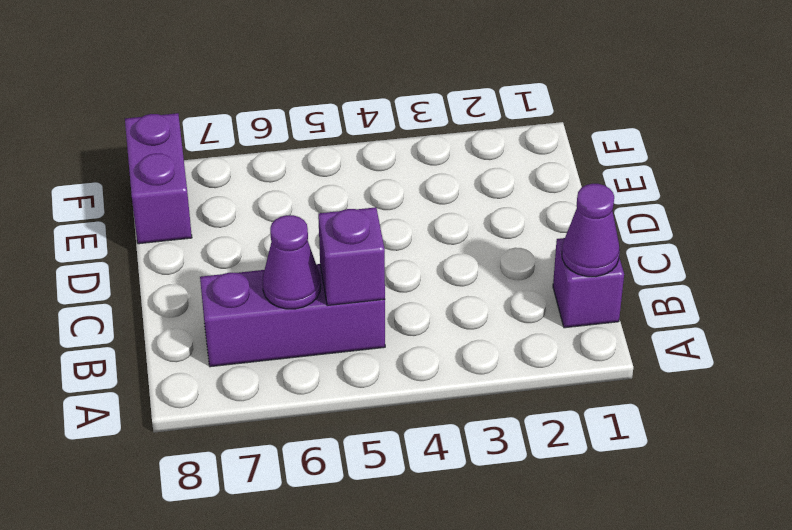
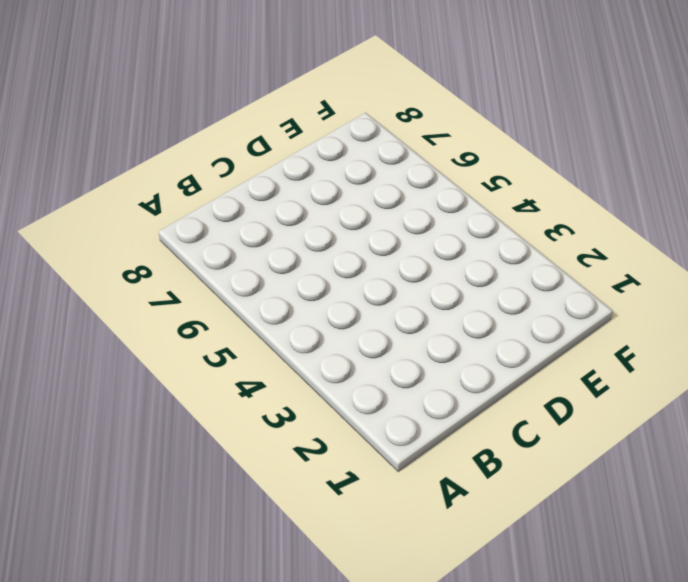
none -> purple brick B1 level 1
none -> purple brick B5:B7 level 1

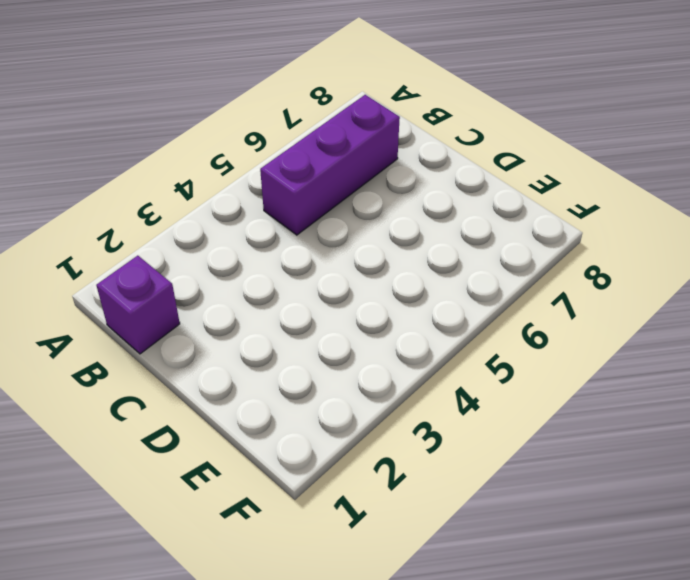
none -> purple brick E8:F8 level 1
none -> purple cone B1 level 2

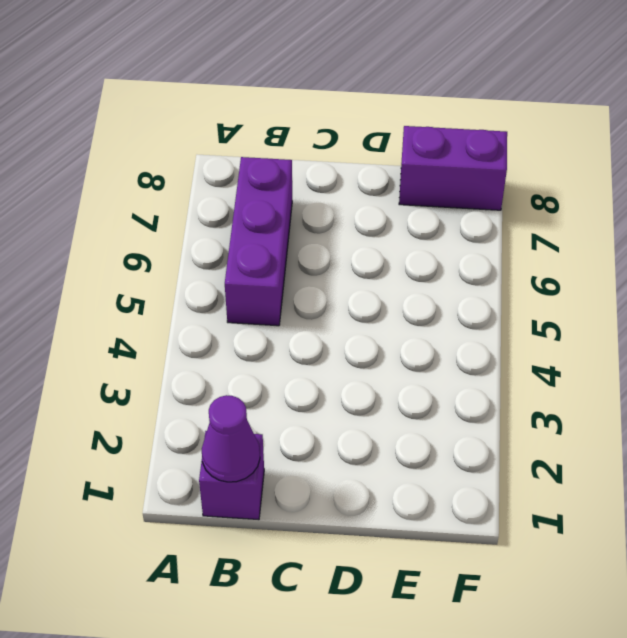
none -> purple brick B5 level 2
none -> purple cone B6 level 2

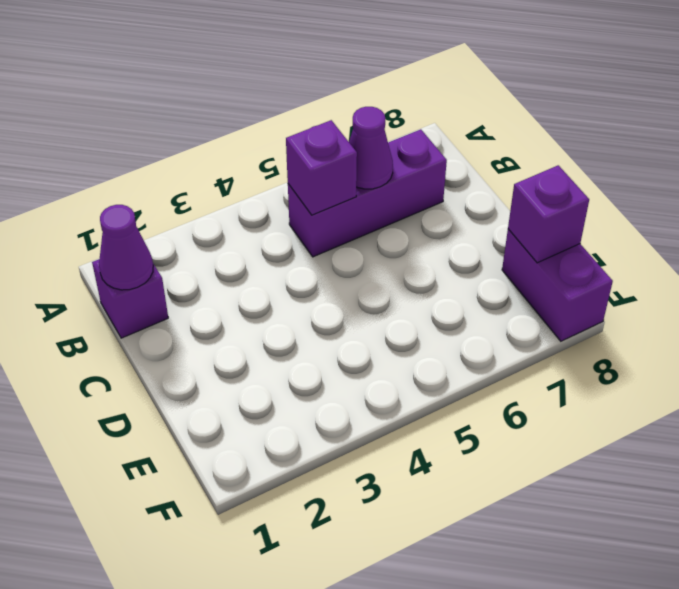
purple brick E8 level 2 -> none

